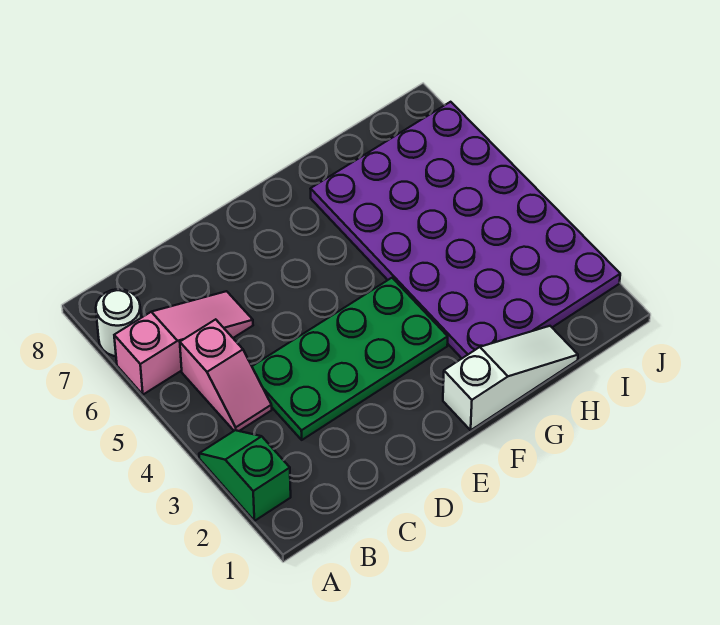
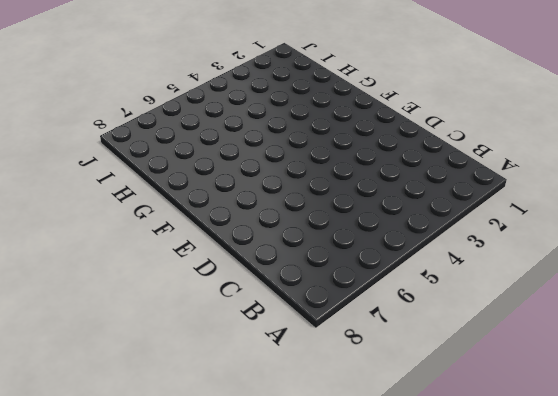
none -> green slope A2:A3 level 1 top 2
none -> pink slope A6:C6 level 1 top A

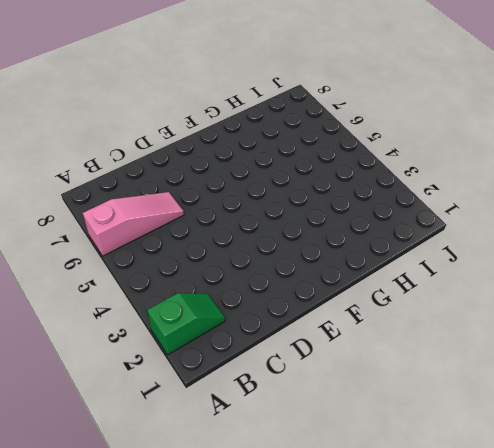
green slope A2:B2 level 1 top A -> green slope A2:A3 level 1 top 2
none -> white round brick A7 level 1
none -> pink slope B4:B5 level 1 top 5

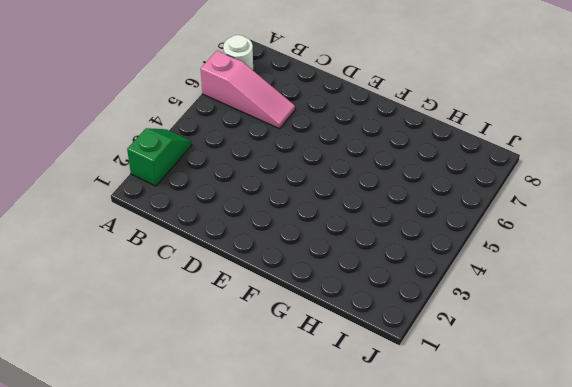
none -> pink slope B4:B5 level 1 top 5
none -> green plate C3:F4 level 1

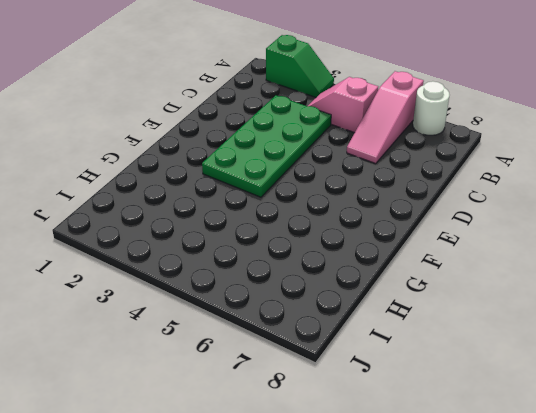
none -> white slope F1:H1 level 1 top F
none -> purple plate G2:J7 level 1

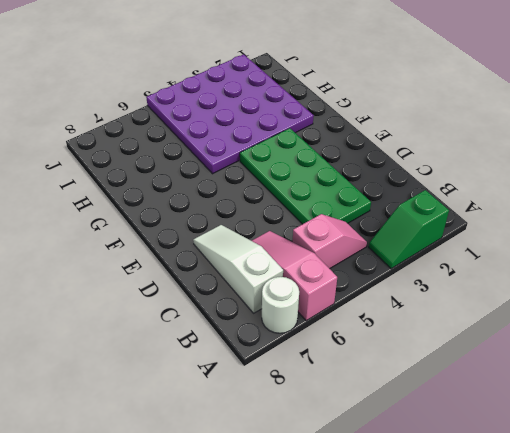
white slope B7:D7 level 1 top B -> white slope F1:H1 level 1 top F
purple plate G2:J5 level 1 -> purple plate G2:J7 level 1

